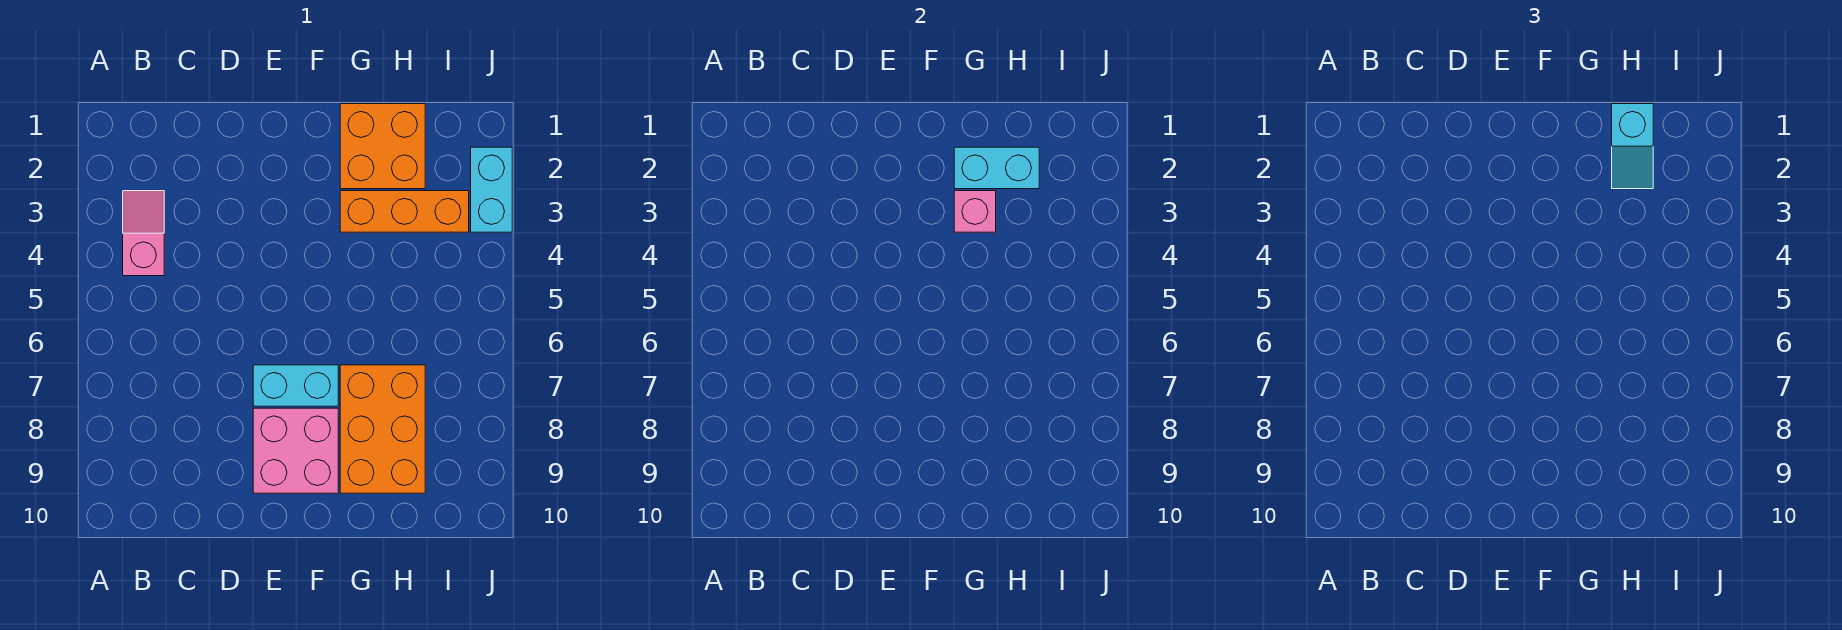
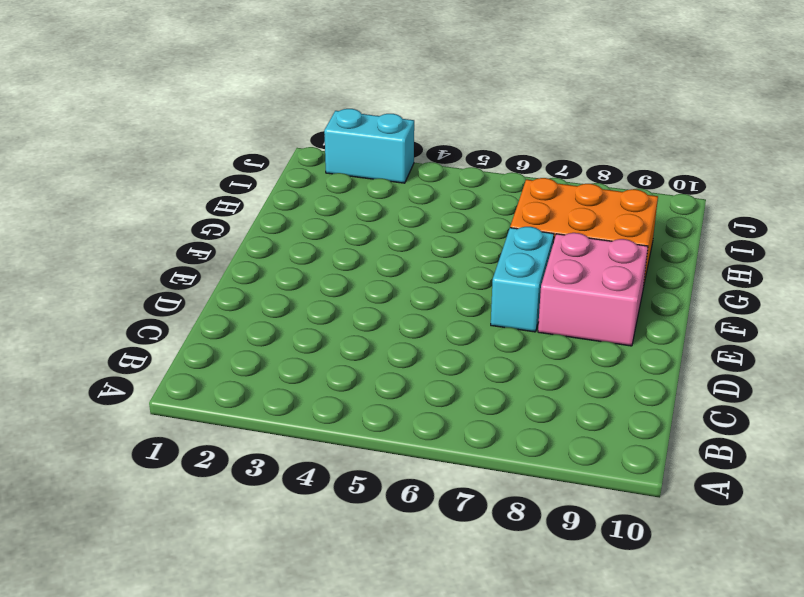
none -> pink slope B3:B4 level 1 top 4
none -> orange brick G1:H2 level 1

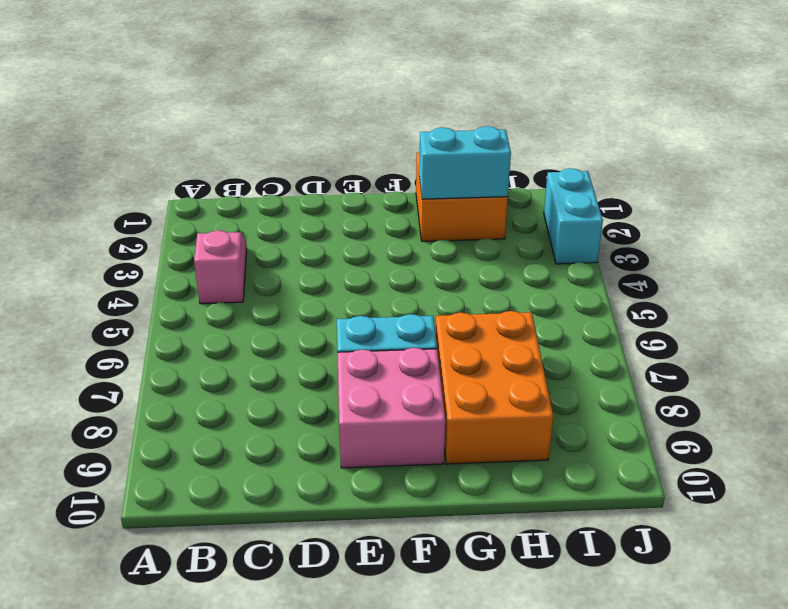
none -> orange brick G3:I3 level 1
none -> pink brick G3 level 2

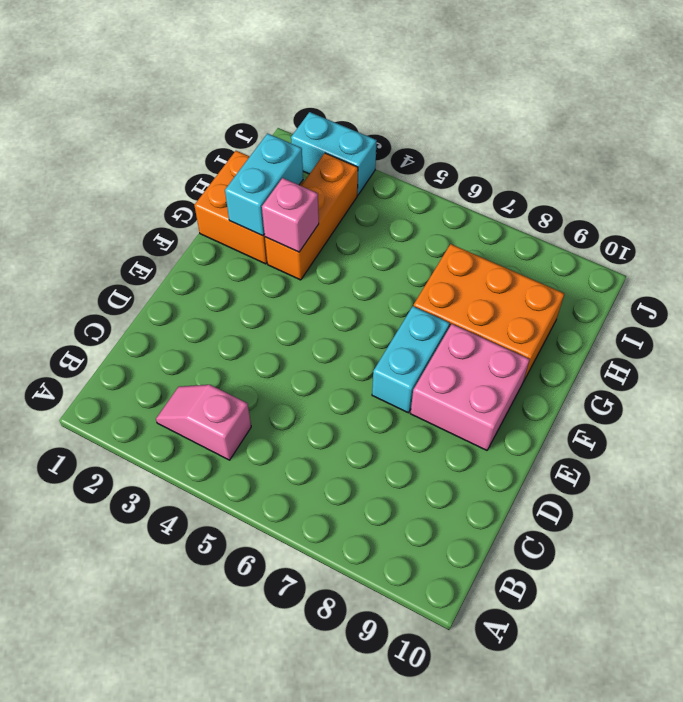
none -> cyan slope H1:H2 level 3 top 1

